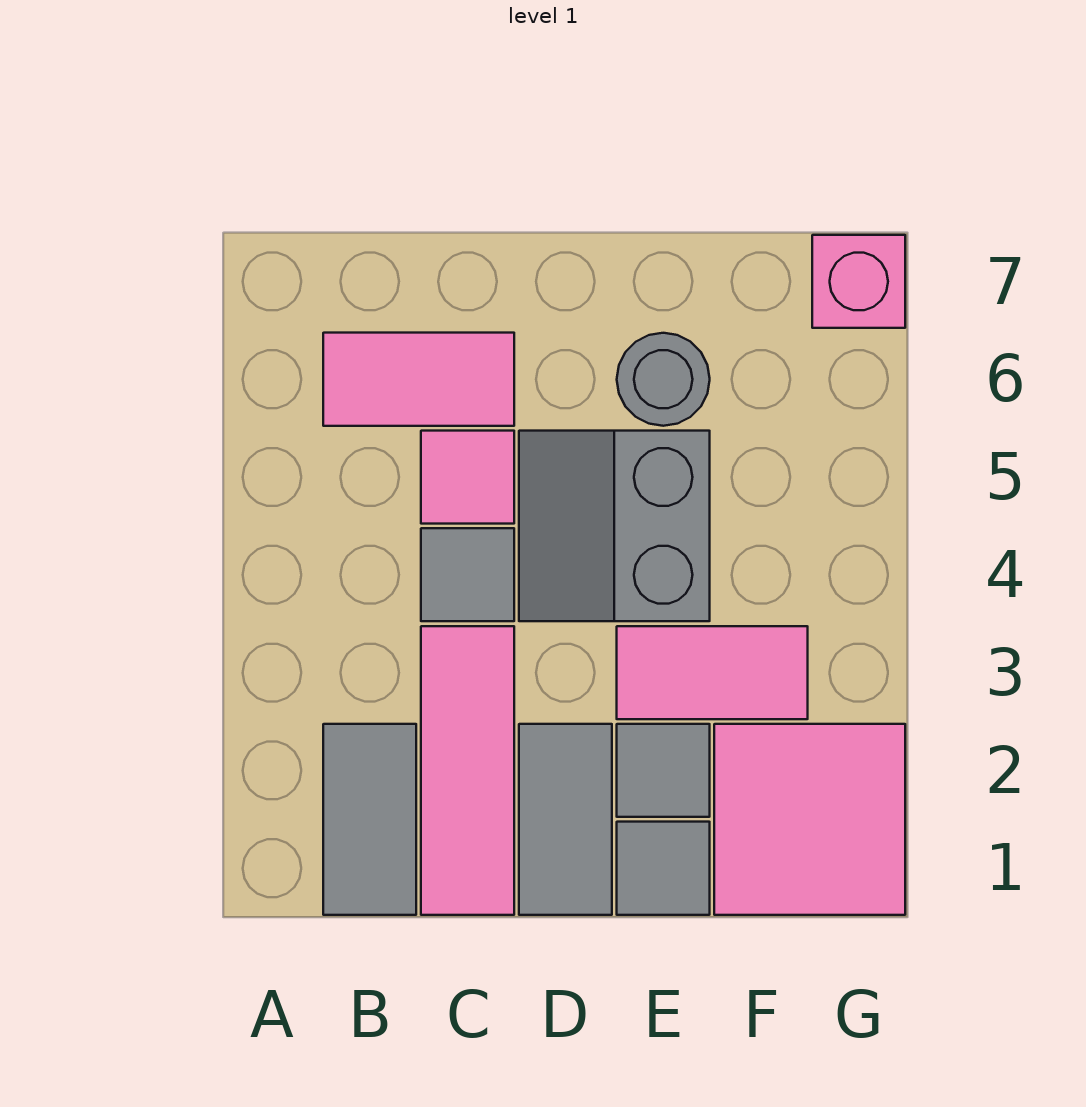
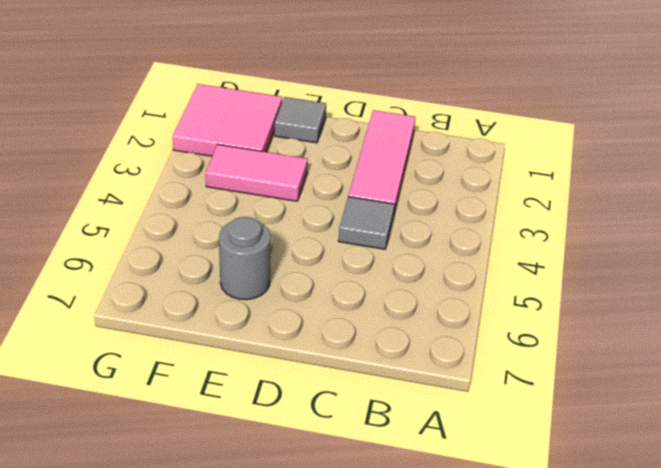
none -> grey tile B1:B2 level 1
none -> pink tile B6:C6 level 1
none -> pink tile C5 level 1

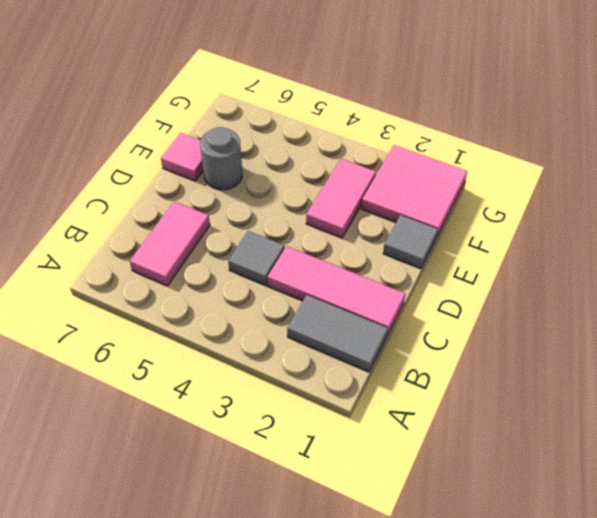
pink tile E7 level 1 -> pink tile C5 level 1
none -> grey tile D1:D2 level 1
none -> grey slope D4:E5 level 1 top E
none -> grey tile E2 level 1

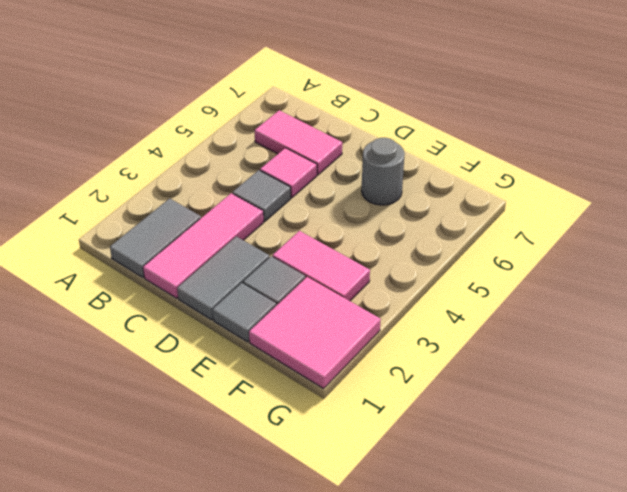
none -> grey slope D4:E5 level 1 top E
none -> pink brick G7 level 1

